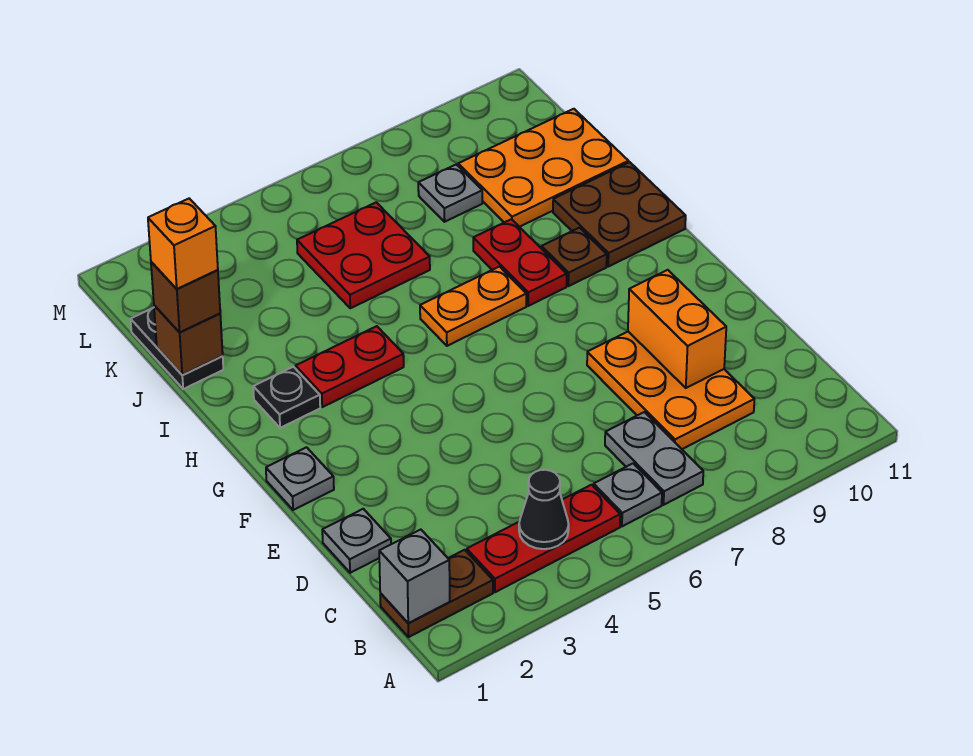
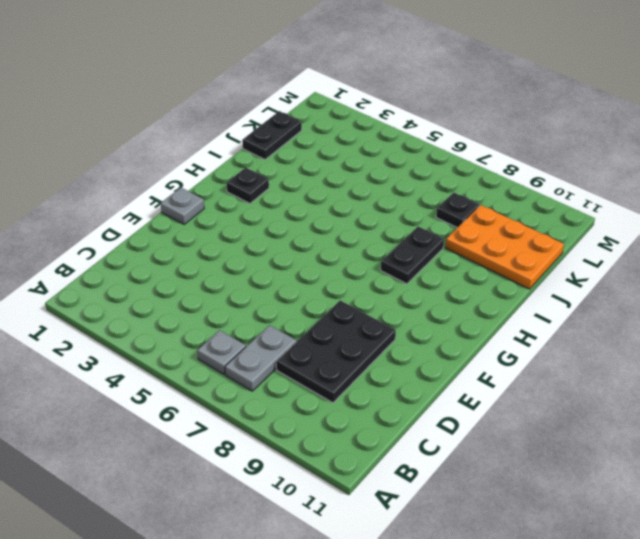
black plate C8:E9 level 1 -> orange plate C8:E9 level 1
black plate H8:I8 level 1 -> red plate H8:I8 level 1
black plate K8 level 1 -> grey plate K8 level 1
none -> brown plate B1:B2 level 1
none -> red plate B3:B5 level 1
none -> grey plate D1 level 1

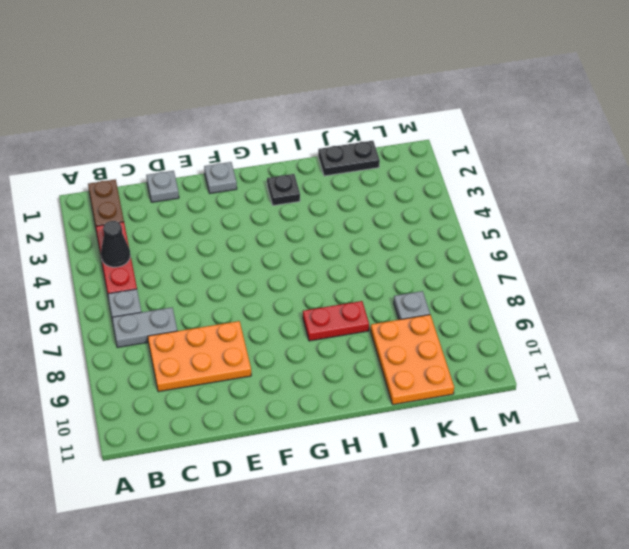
none -> red plate H3:H4 level 1
none -> orange plate H6:H7 level 1
none -> brown plate H9 level 1

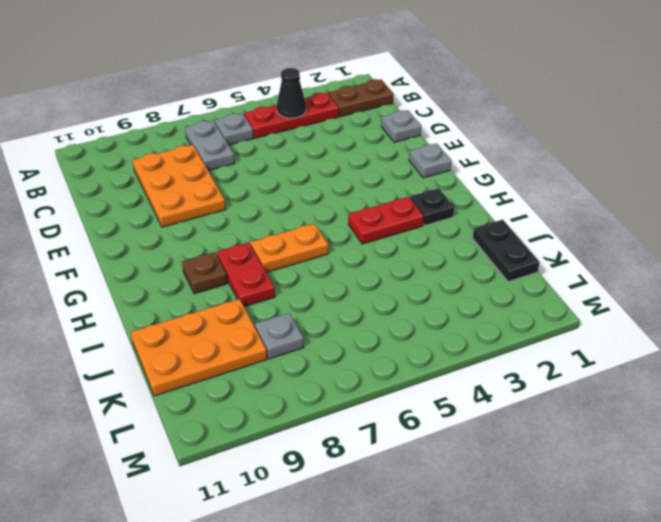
none -> brown plate H10:I11 level 1
none -> red plate J5:K6 level 1
none -> grey brick B1 level 2

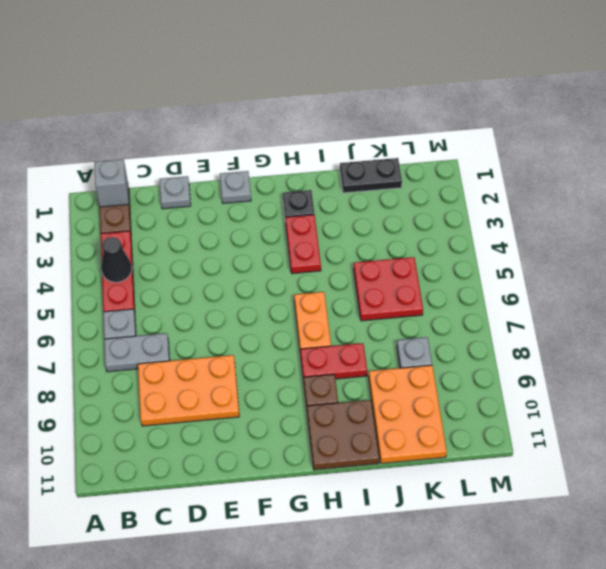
none -> orange brick D9:E9 level 2
none -> brown brick J1 level 2
none -> brown brick J1 level 3

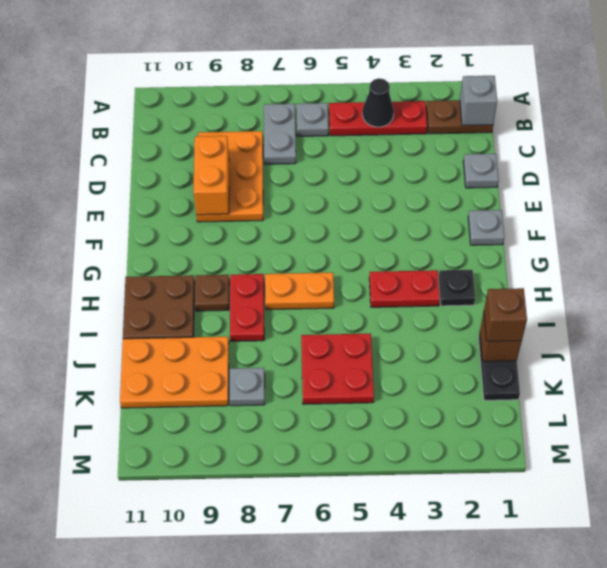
none -> orange brick J1 level 4

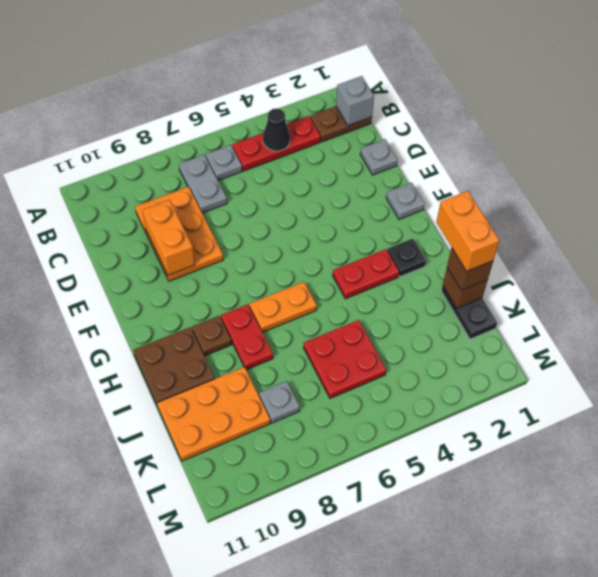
orange brick I1:J1 level 4 -> orange brick J1 level 4

